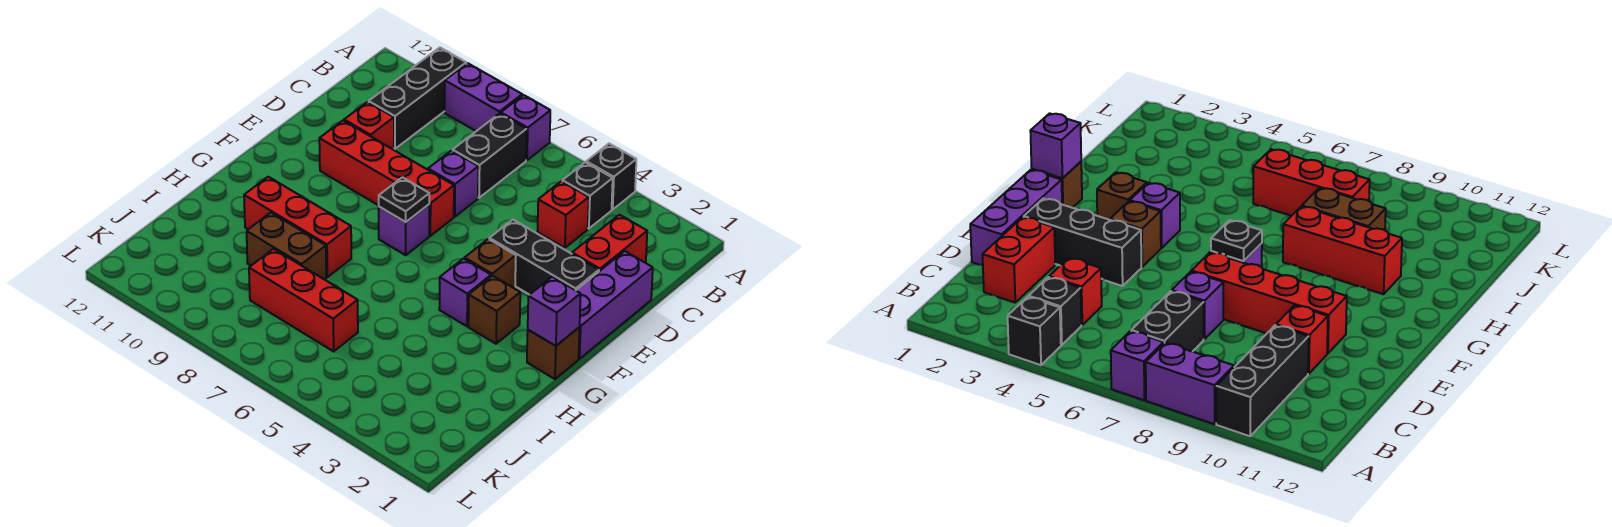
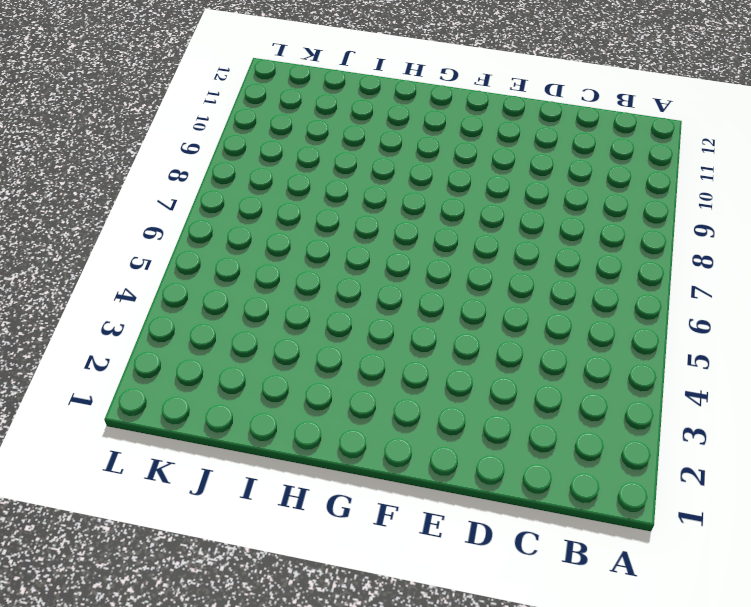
none -> black brick A4 level 1
none -> purple brick A7 level 1
none -> purple brick A8:A9 level 1

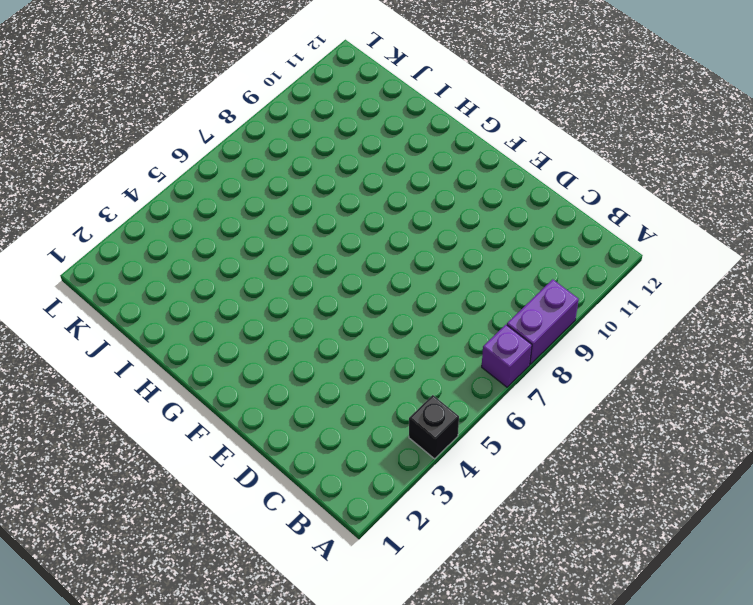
none -> black brick A10:C10 level 1
none -> black brick B4 level 1
none -> black brick B7:C7 level 1

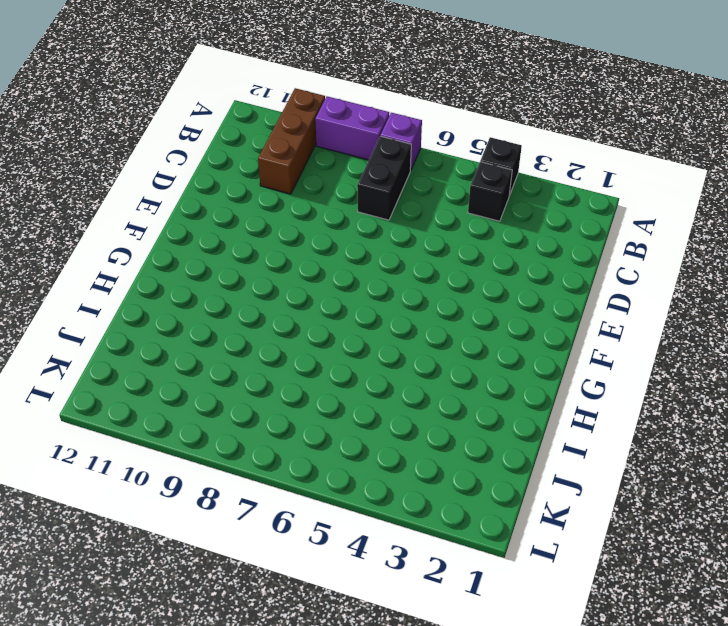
brown brick A10:C10 level 1 -> black brick A10:C10 level 1
none -> red brick C2:D2 level 1
none -> red brick C4 level 1
none -> purple brick D1:F1 level 1

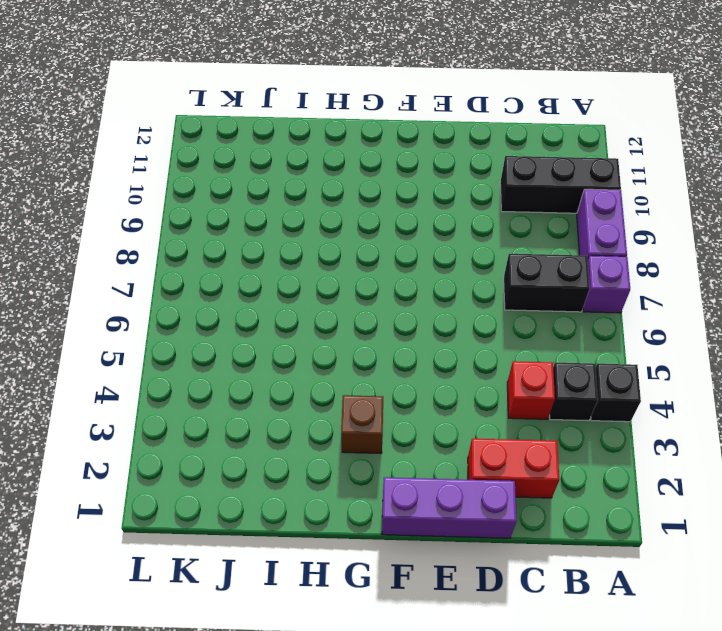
none -> purple brick D7 level 1
none -> red brick D10 level 1
none -> black brick E2:E4 level 1

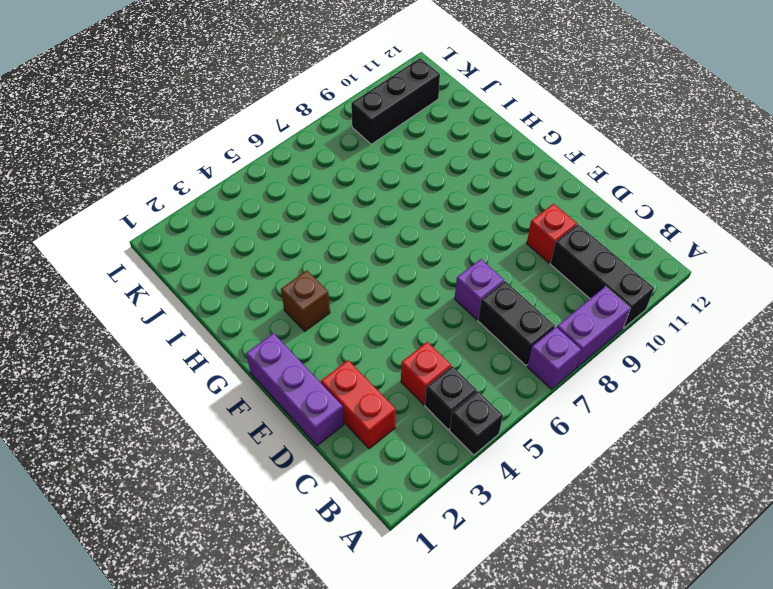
black brick K9:K11 level 1 -> black brick E2:E4 level 1
none -> red brick E7:E10 level 1
none -> brown brick F4 level 1
none -> purple brick F7 level 1

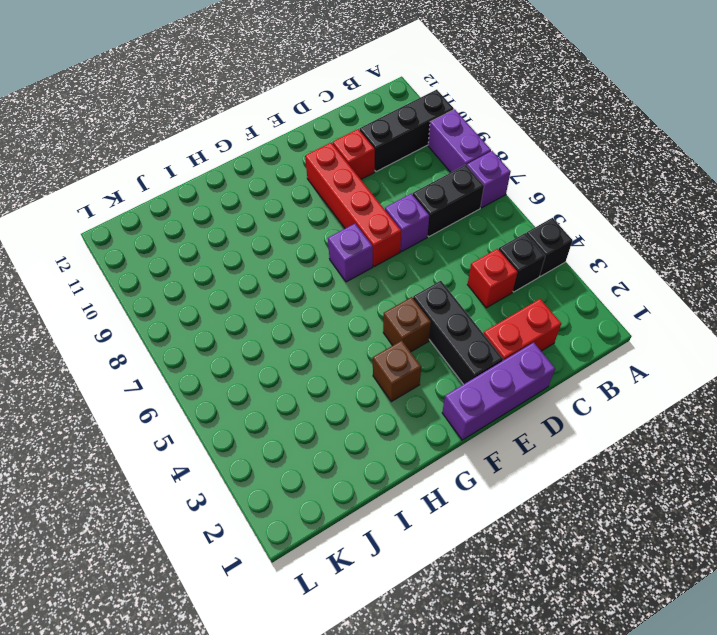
none -> brown brick G1 level 1
none -> purple brick G4 level 1
none -> red brick H8:H10 level 1

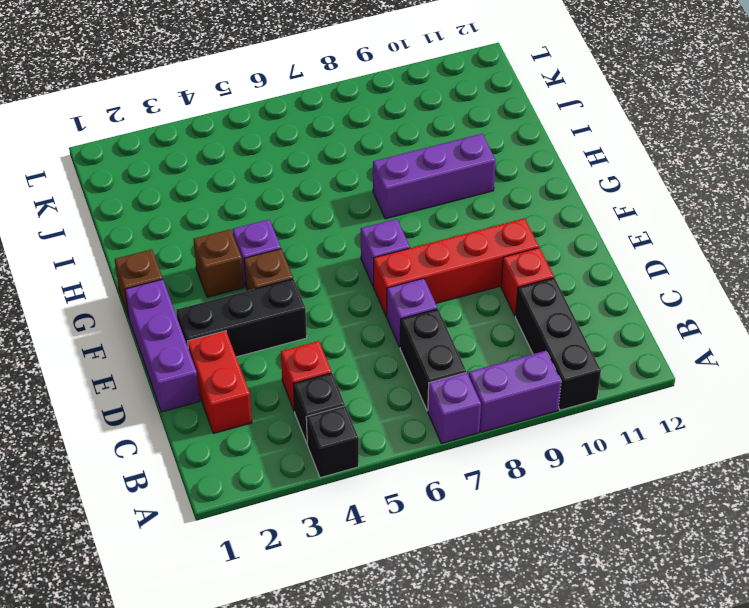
purple brick H8:H10 level 1 -> red brick H8:H10 level 1
none -> brown brick I8:I9 level 1
none -> red brick J6:J8 level 1
none -> black plate F7 level 2

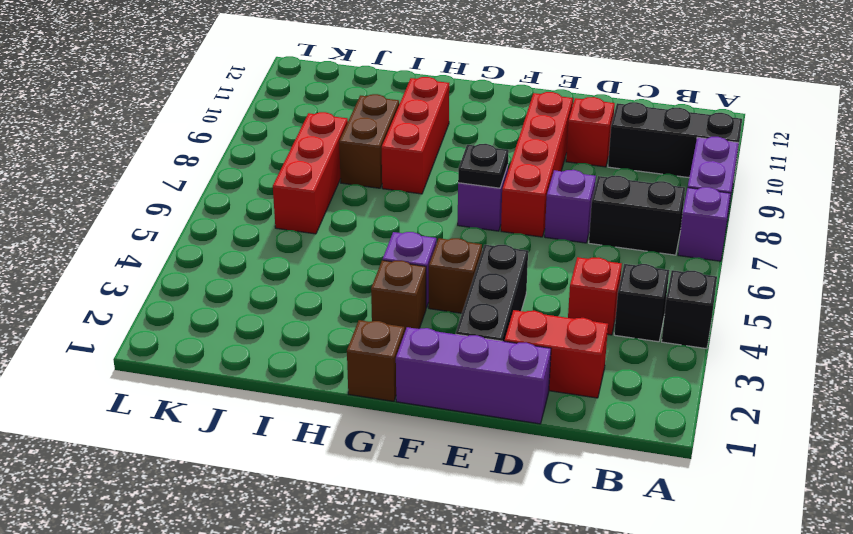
none -> purple brick G1 level 2

